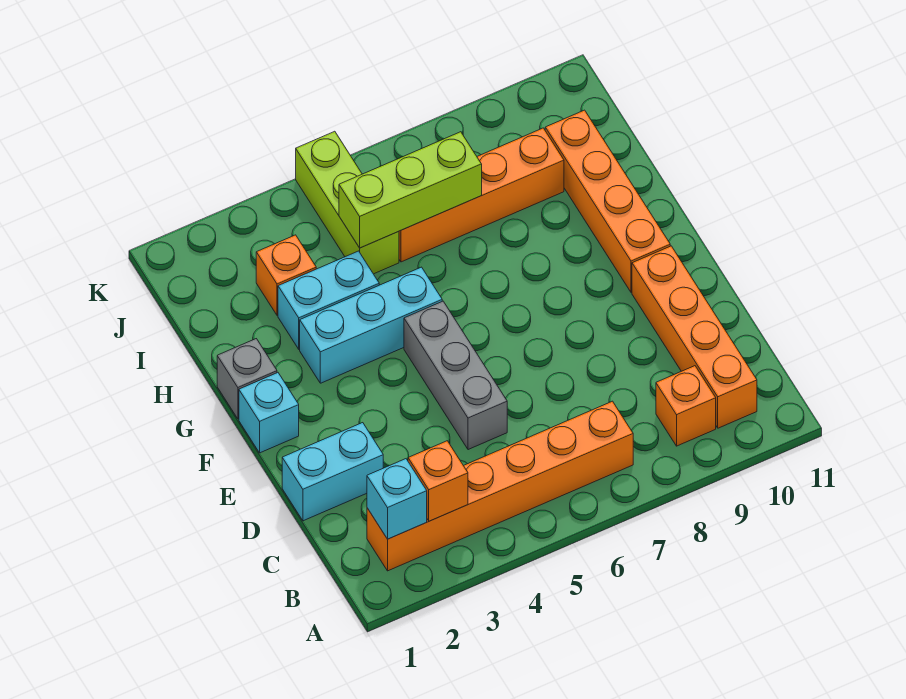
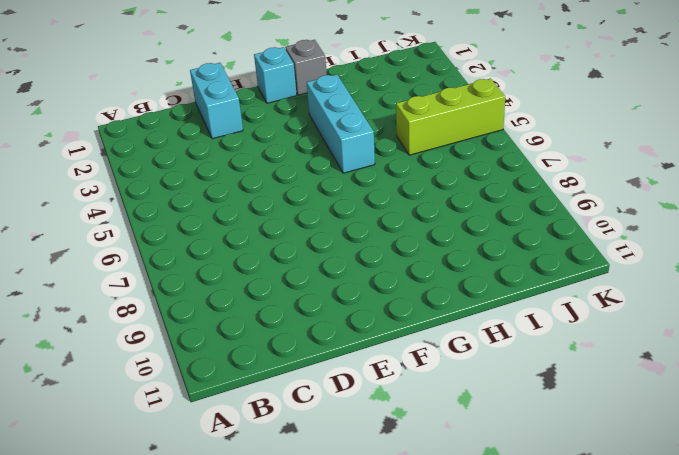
none -> orange brick B2:B7 level 1
none -> orange brick B9 level 1
none -> orange brick B10:E10 level 1

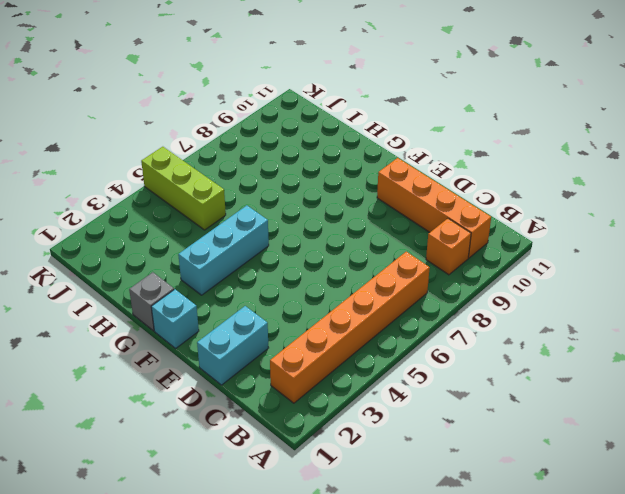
none -> grey brick D5:F5 level 1
none -> orange brick F10:I10 level 1
none -> cyan brick H3:H4 level 1

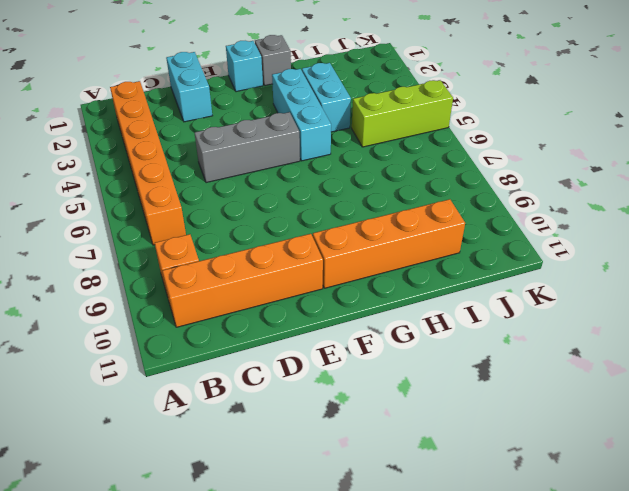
none -> orange brick I3 level 1
none -> orange brick I6:I9 level 1
none -> cyan brick B2 level 2

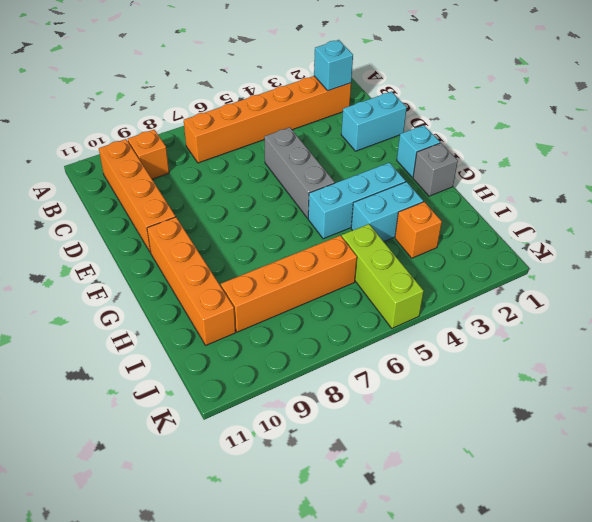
none -> orange brick B3 level 2
none -> lime brick I5:I7 level 2

